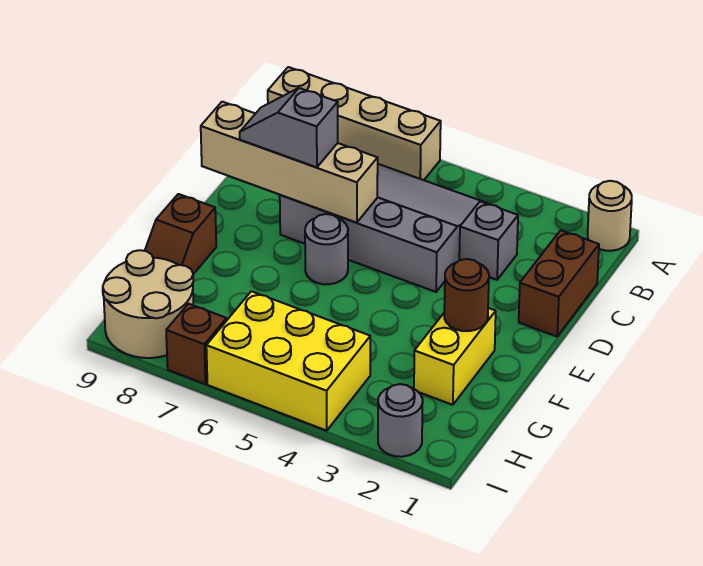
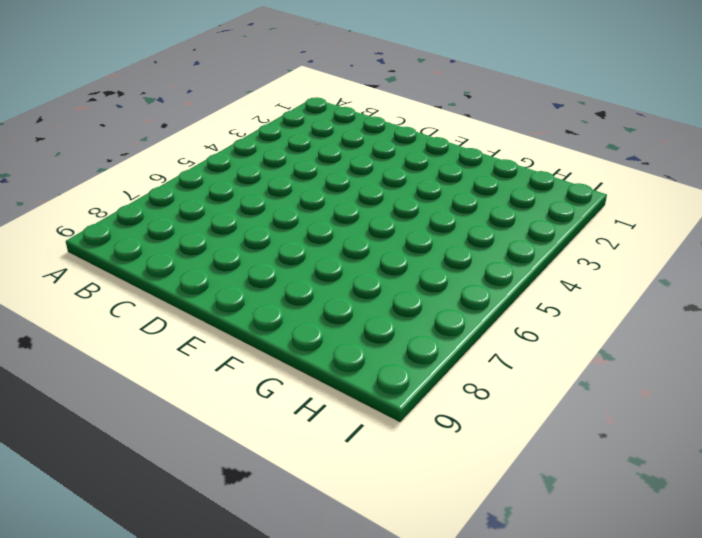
none -> tan round brick A1 level 1
none -> tan brick A6:A9 level 1
none -> grey slope B4:D7 level 1 top D

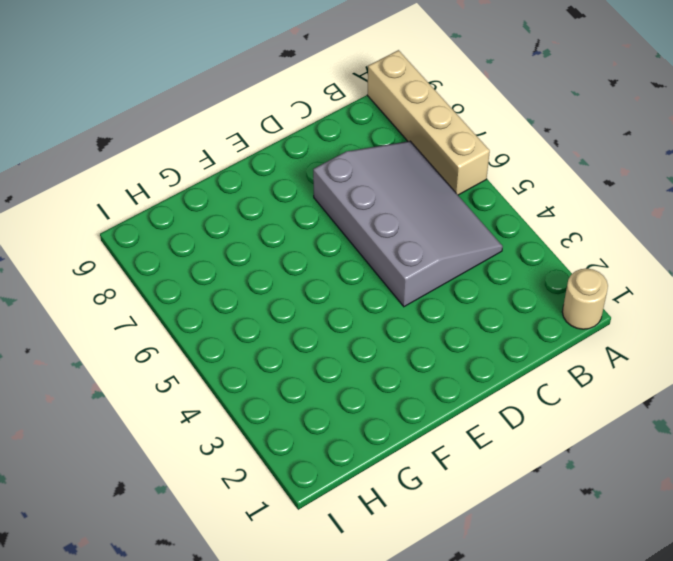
none -> brown brick C1:D1 level 1
none -> grey brick C3 level 1
none -> grey round brick E6 level 1

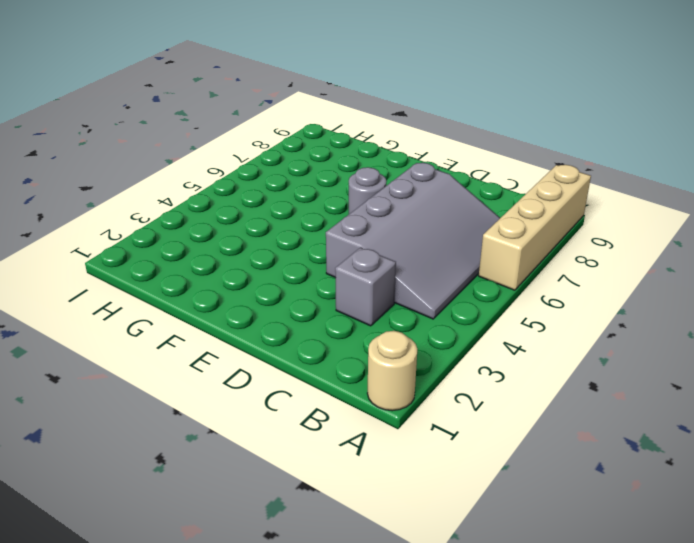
none -> brown brick C1:D1 level 1
none -> yellow brick F2:G2 level 1
none -> brown slope F9:G9 level 1 top F

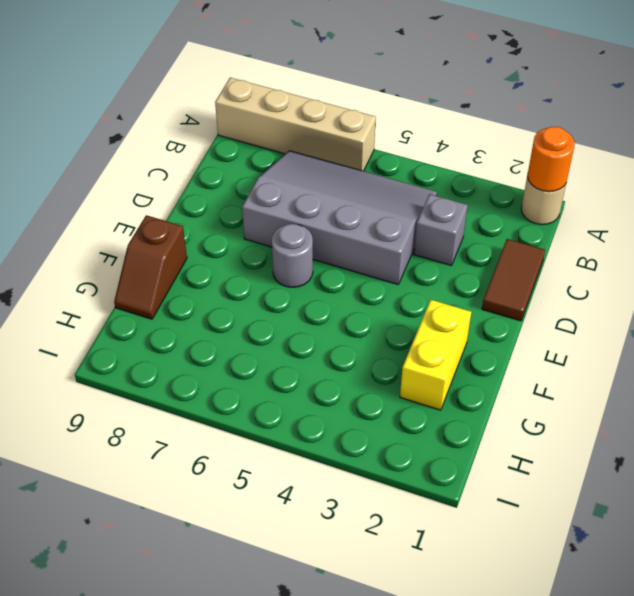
orange round brick A1 level 2 -> none
brown tile C1:D1 level 1 -> brown brick C1:D1 level 1
none -> yellow brick H4:I6 level 1
none -> tan round brick H8:I9 level 1
none -> grey round brick I2 level 1

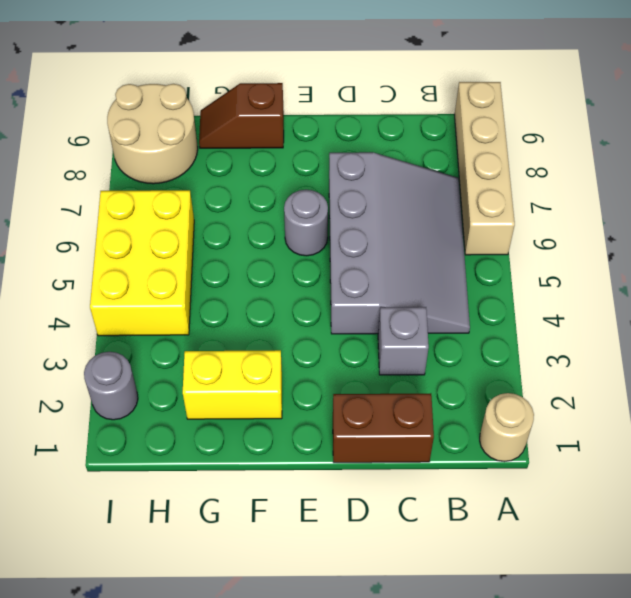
none -> brown brick I7 level 1
none -> tan brick D6:D9 level 2
none -> brown round brick F2 level 2

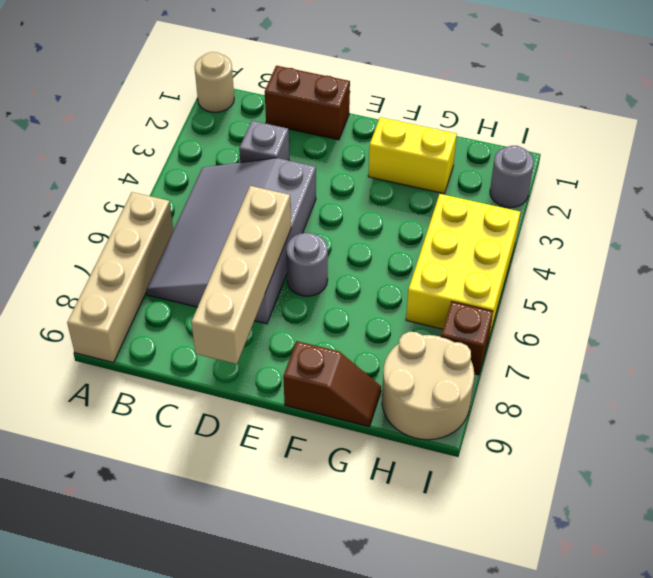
none -> brown round brick F2 level 2
none -> grey slope D7:D8 level 3 top 7

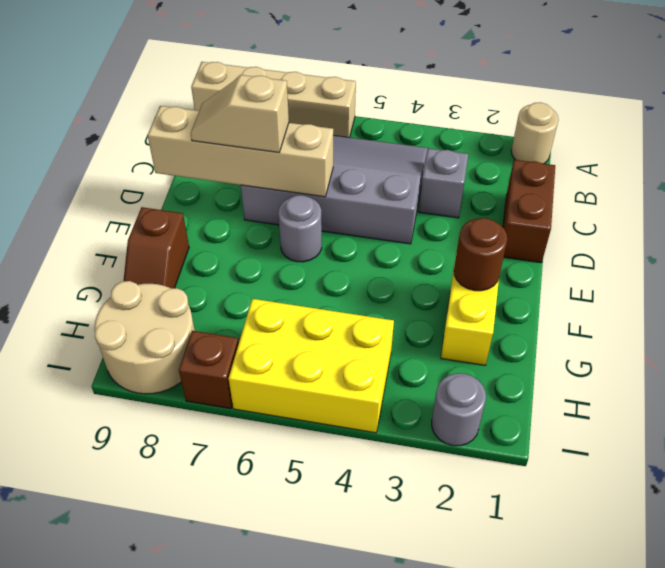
tan slope D7:D8 level 3 top 7 -> grey slope D7:D8 level 3 top 7

